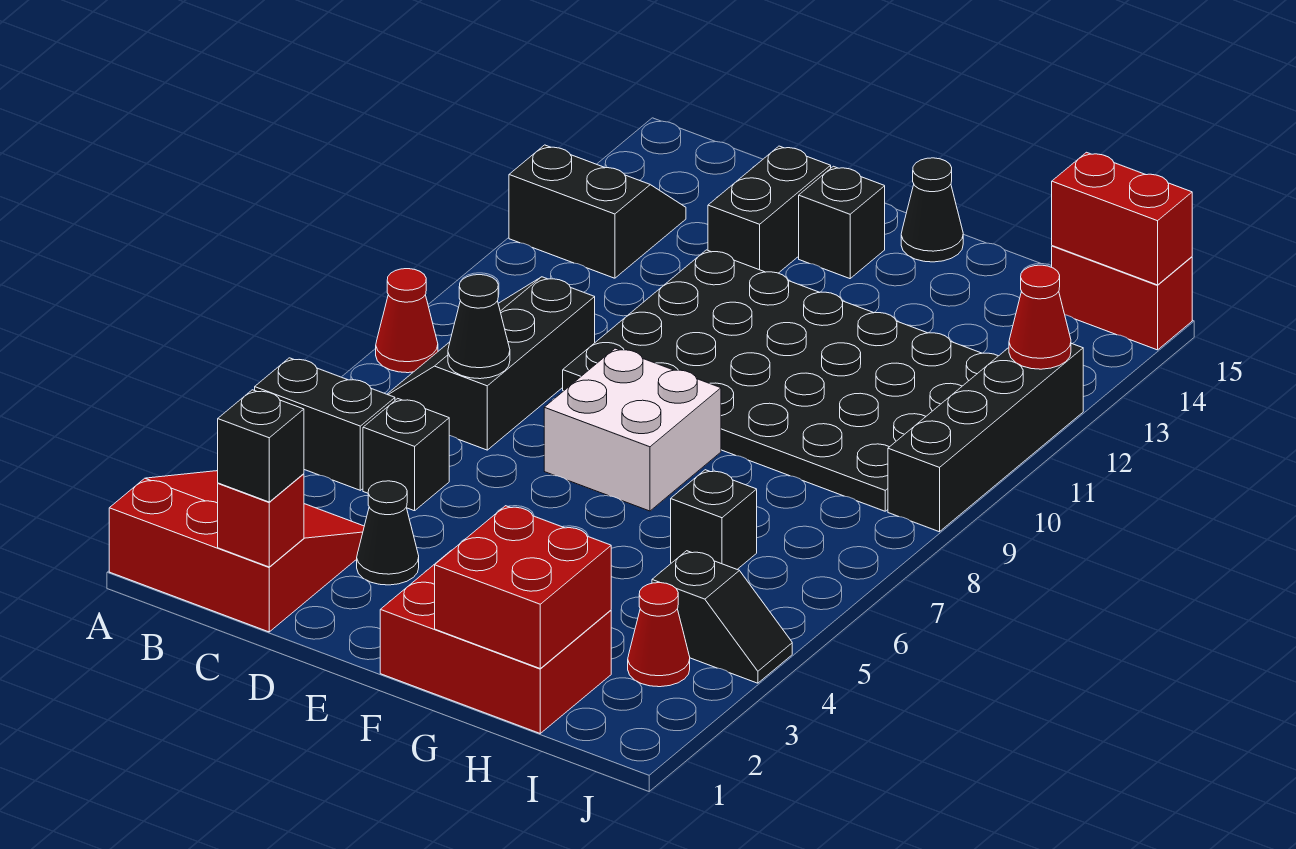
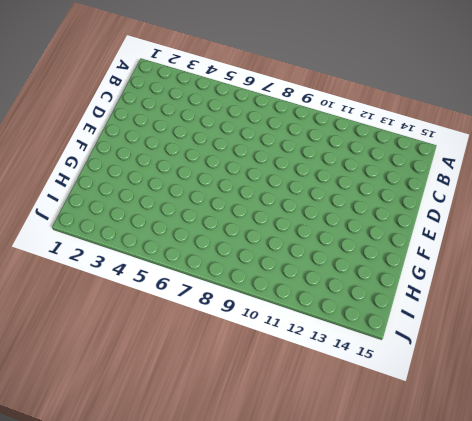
none -> red slope A1:C3 level 1 top 1
none -> black brick A5:B5 level 1
none -> red cone A8 level 1

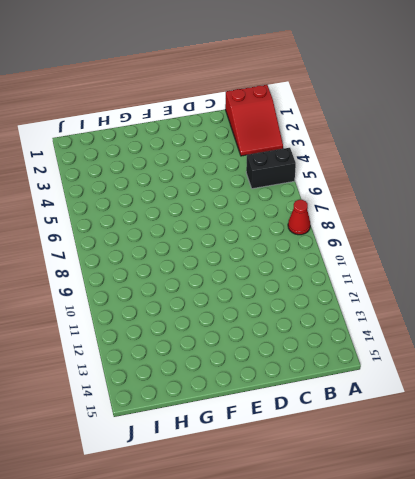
red slope A1:B3 level 1 top 1 -> red slope A1:C3 level 1 top 1
none -> black slope A12:B13 level 1 top 12
none -> black slope B7:C9 level 1 top C
none -> black brick C5 level 1

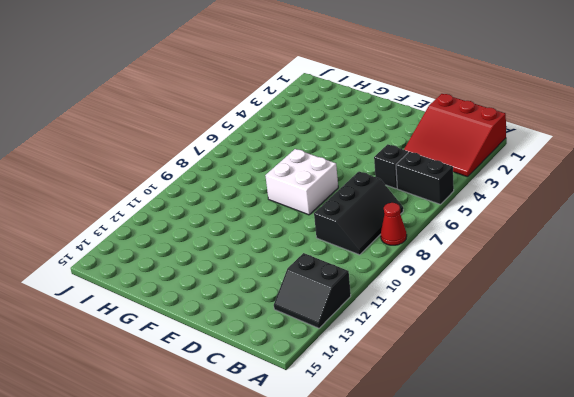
none -> black cone D3 level 1
none -> black plate D9:I12 level 1
none -> black brick D13:D14 level 1

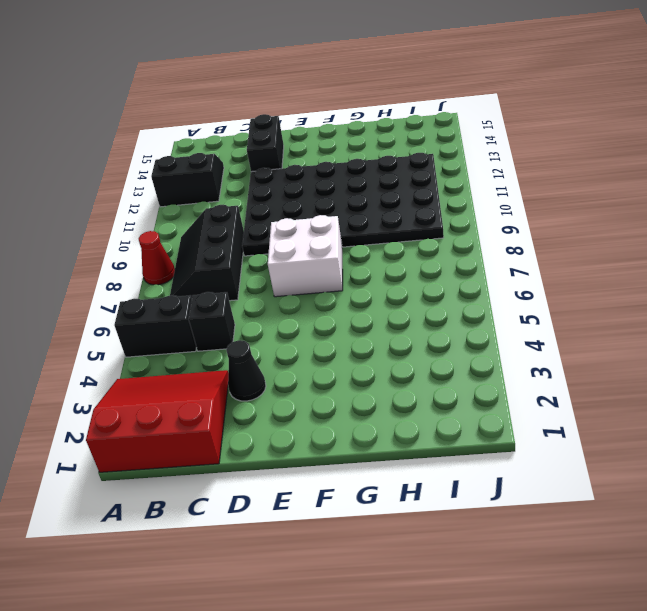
none -> black brick E14 level 1
none -> red brick F1:H2 level 1
none -> black cone F15 level 1

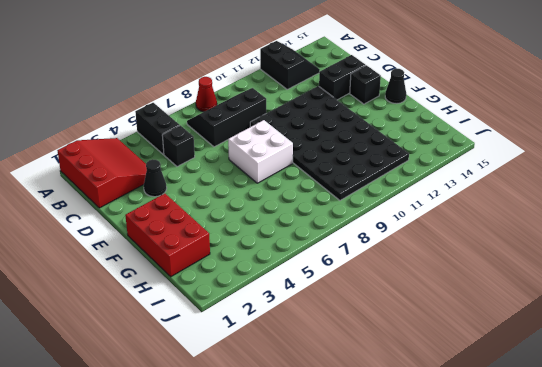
none -> black brick H6 level 1
none -> red cone I3 level 1
none -> black slope I4:J4 level 1 top I

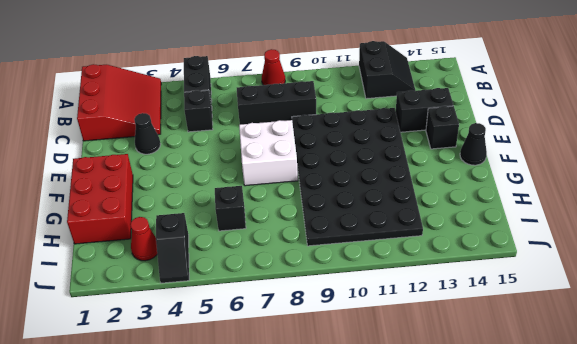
none -> red brick I15:J15 level 1
none -> black brick J9:J12 level 1
none -> red brick C1 level 2

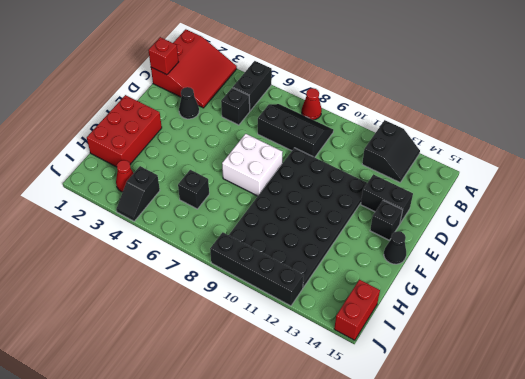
none -> black cone C7 level 2
none -> red brick G1:H2 level 2
none -> red brick I15:J15 level 2

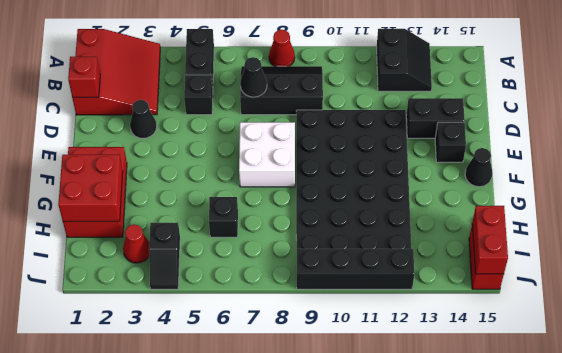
none -> red cone J12 level 2
none -> black brick C1 level 3

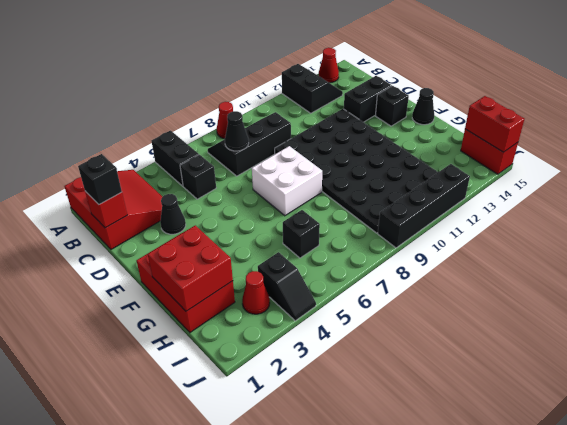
red cone A14 level 1 -> red cone J12 level 2

